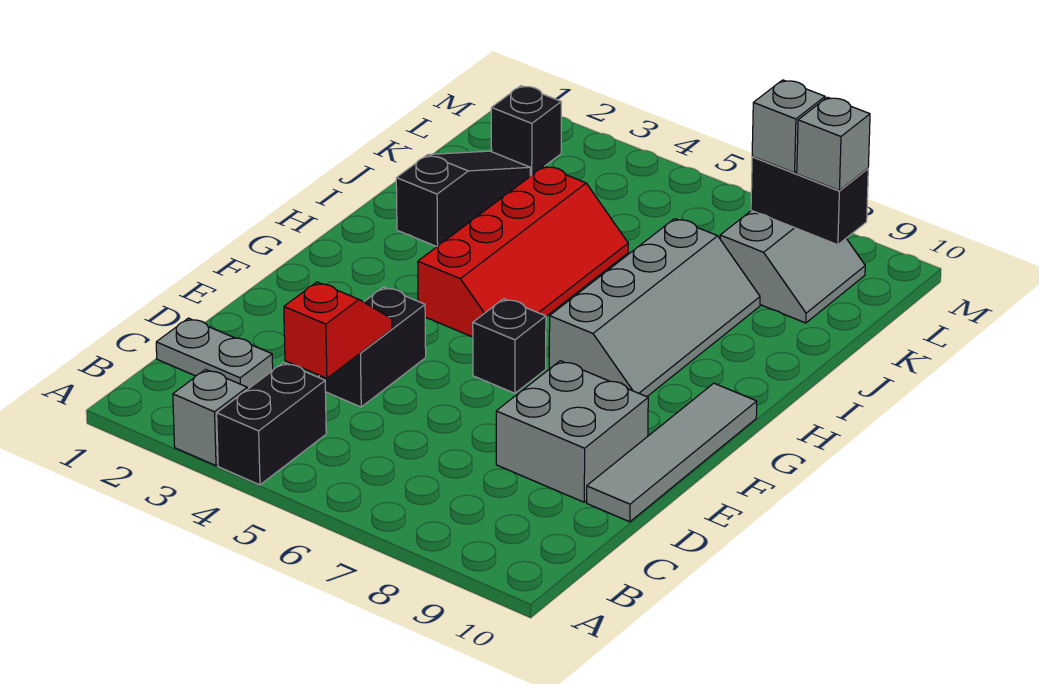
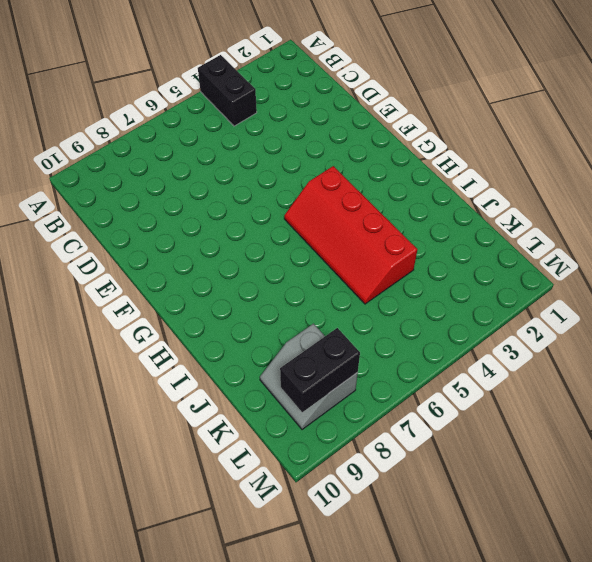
none -> grey brick A3 level 1
none -> grey plate C1:C2 level 1
none -> black brick D4:E4 level 1

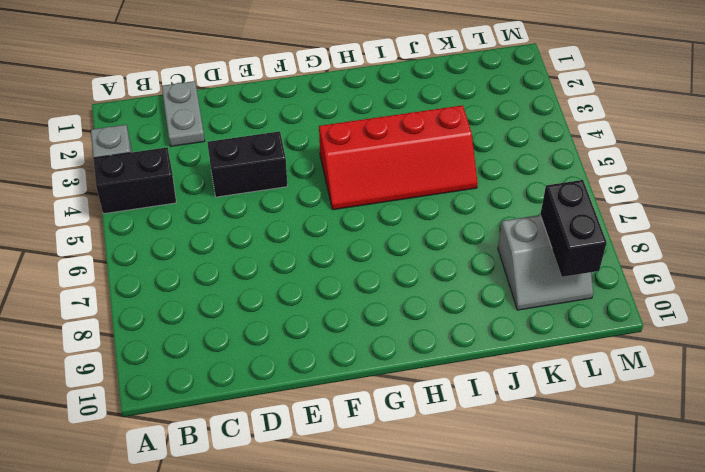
none -> grey brick D8:E9 level 1
none -> grey tile D10:G10 level 1
none -> black brick F6 level 1

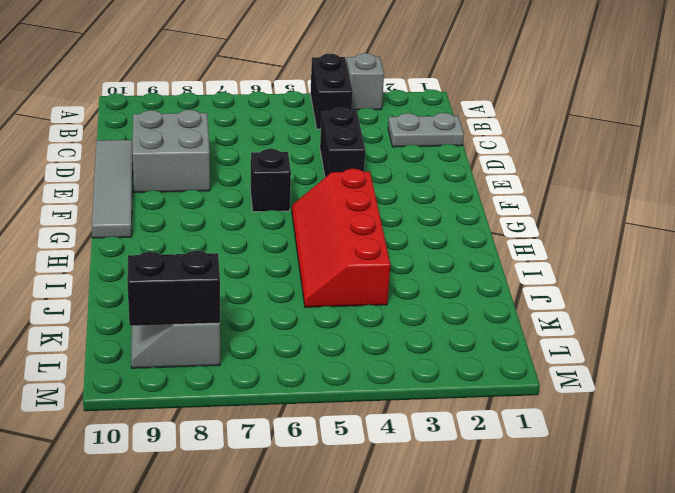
none -> grey slope G7:J8 level 1 top 7
none -> black slope I2:K2 level 1 top I
none -> black brick L2 level 1

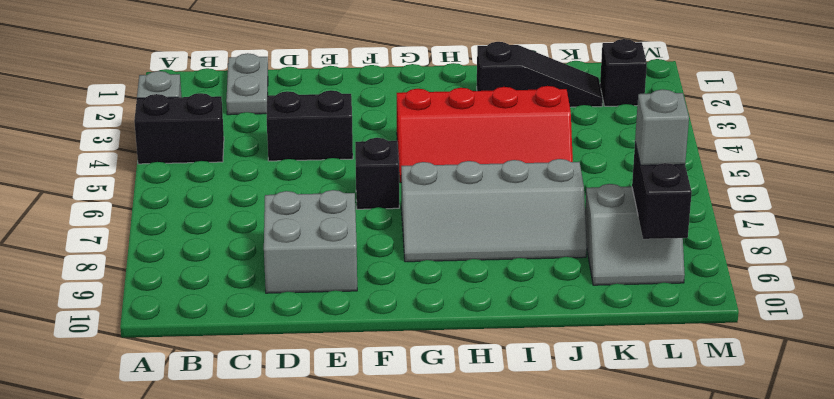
none -> grey tile D10:G10 level 1
none -> red slope C4:D4 level 2 top C
none -> grey brick L9 level 3

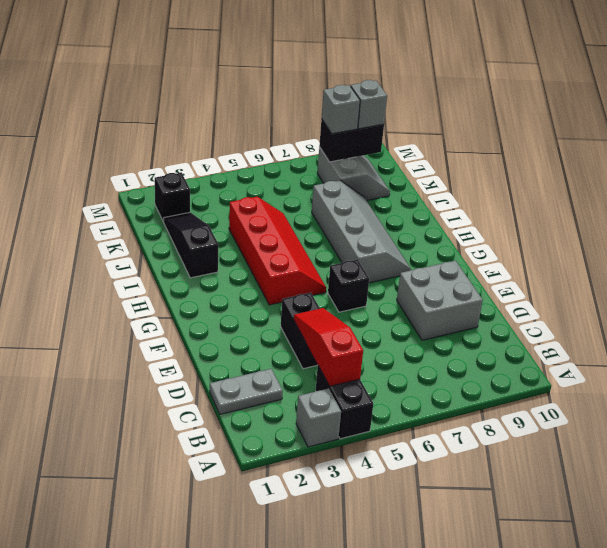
red slope B4:D4 level 2 top B -> red slope C4:D4 level 2 top C
none -> grey tile D10:G10 level 1

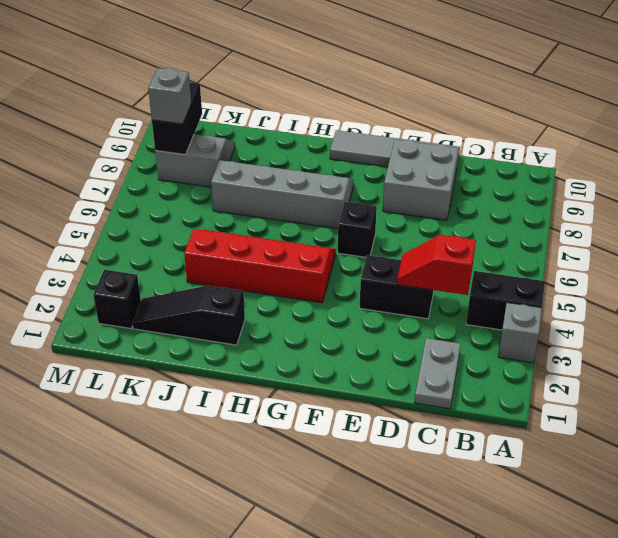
none -> grey brick L9 level 3

